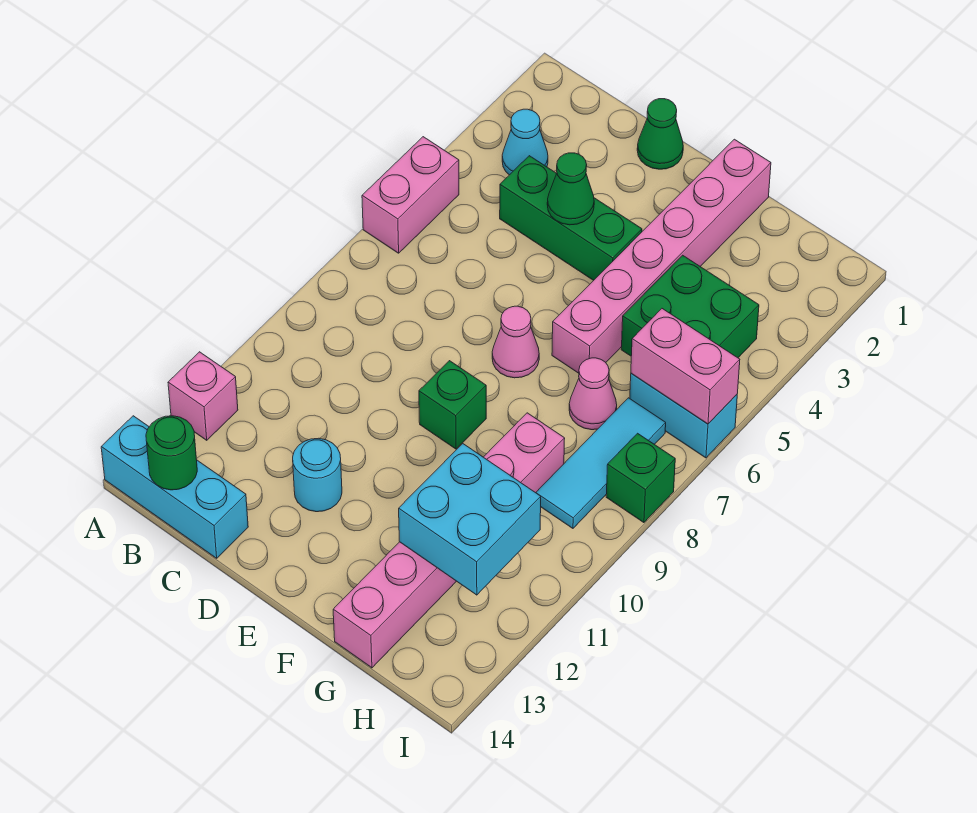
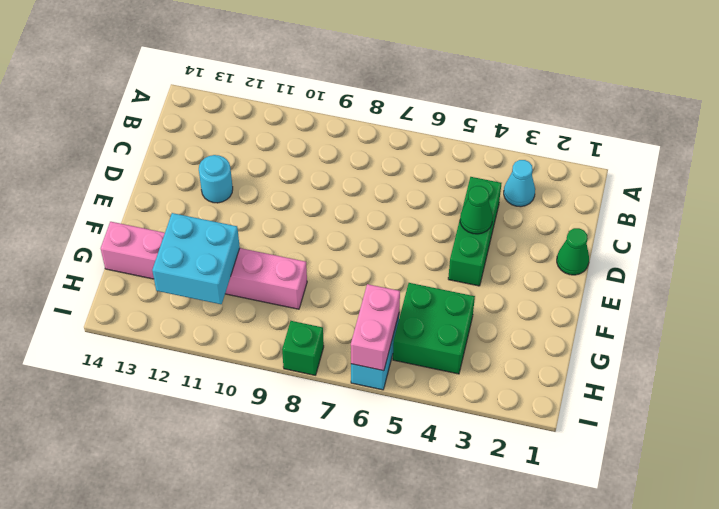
none -> pink brick A5:A6 level 1
none -> pink brick A12 level 1
none -> cyan brick A14:C14 level 1

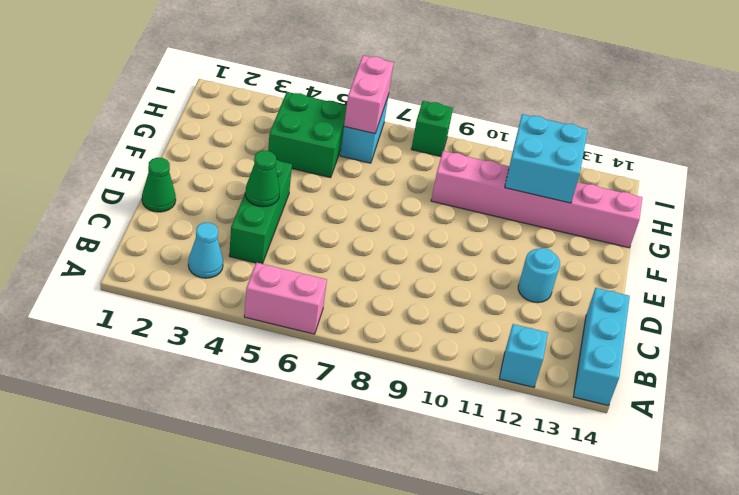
cyan brick A12 level 1 -> pink brick A12 level 1
none -> pink cone E7 level 1
none -> green brick E9 level 1
none -> pink brick F1:F6 level 1

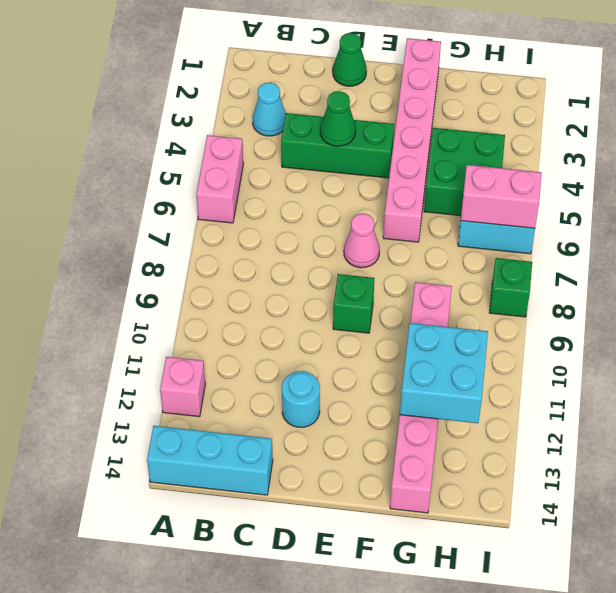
none -> pink cone G7 level 1
none -> cyan tile H7:H9 level 1
none -> green round brick B14 level 2

